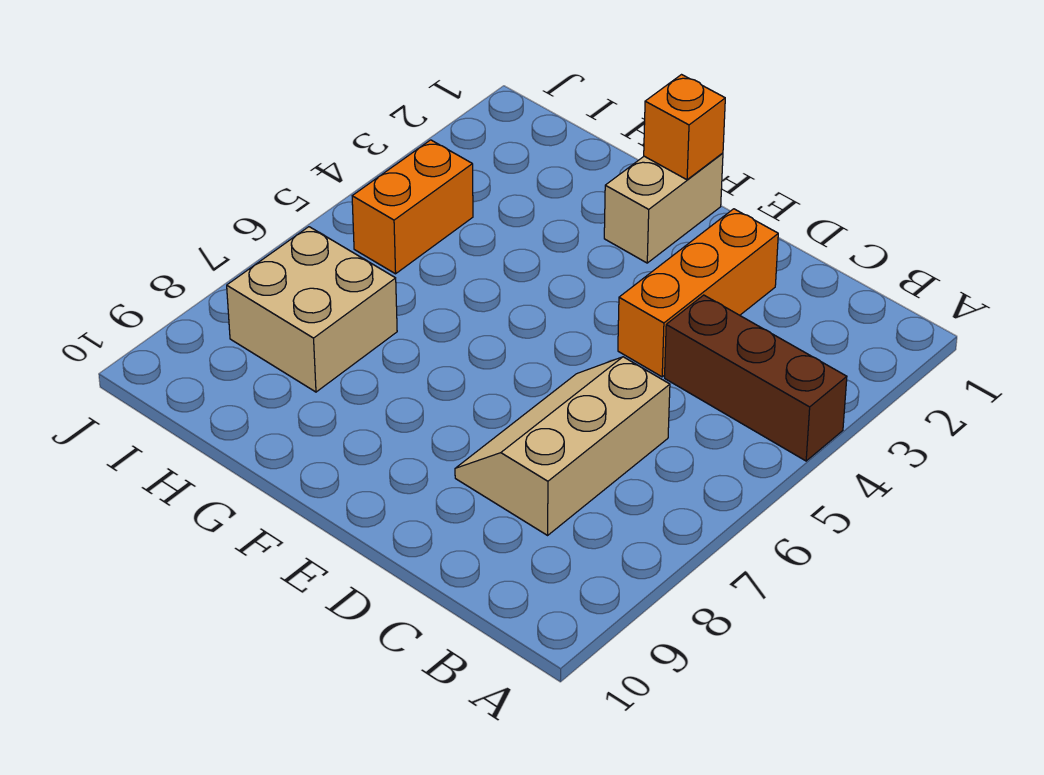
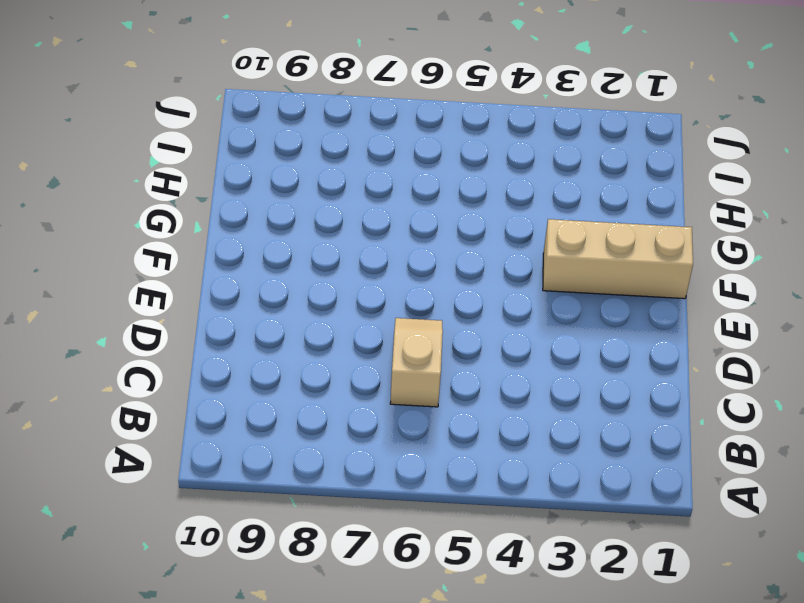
tan slope C6:D6 level 1 top C -> tan slope C6:D8 level 1 top C
tan brick F1:F3 level 1 -> tan brick F1:F2 level 1
none -> brown brick A4:C4 level 1
none -> orange brick D2:D4 level 1

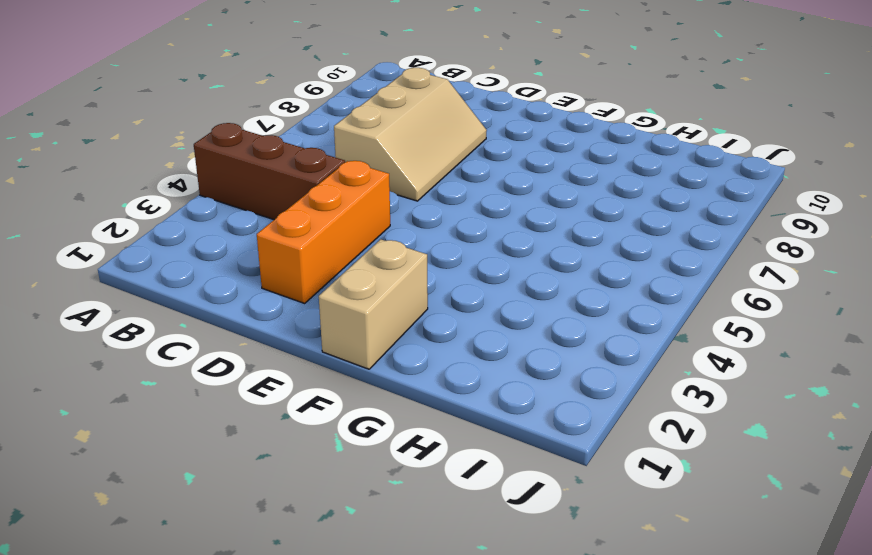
none -> tan brick H7:I8 level 1
none -> orange brick I4:I5 level 1

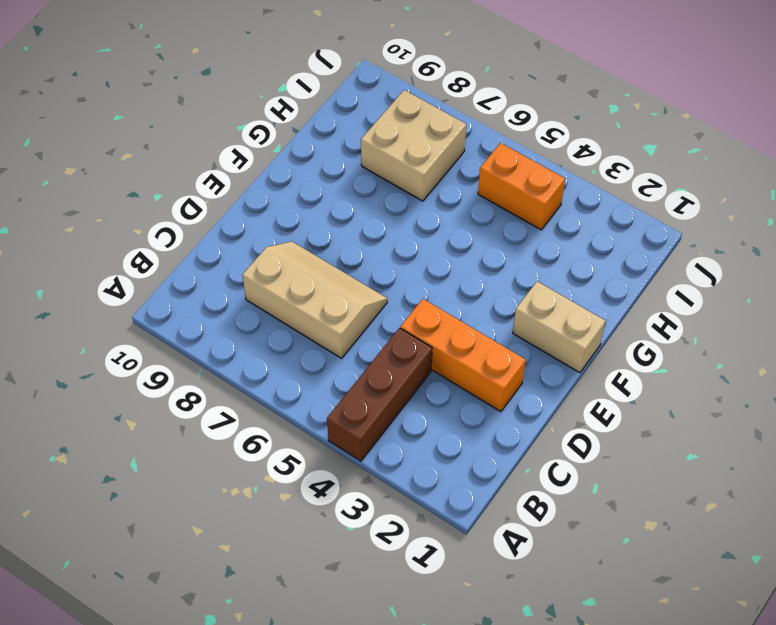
none -> orange brick F1 level 2

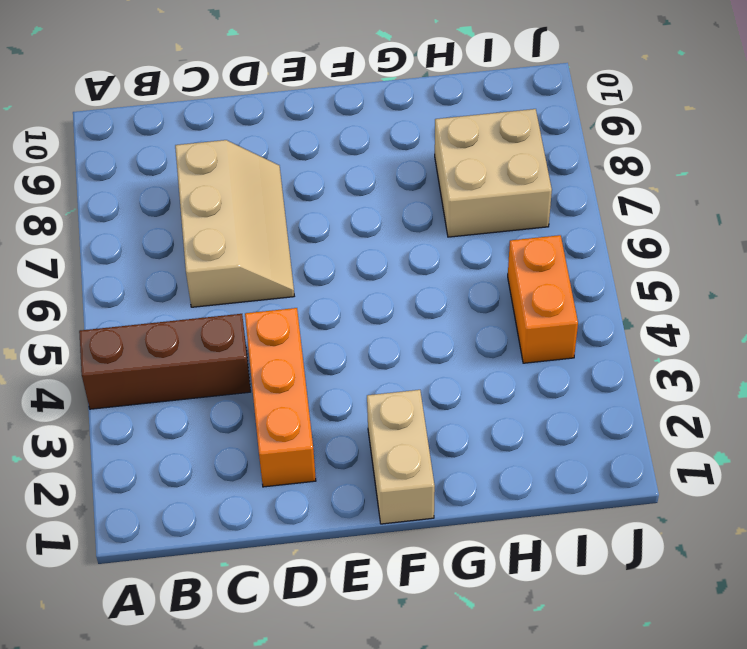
none -> orange brick F1 level 2

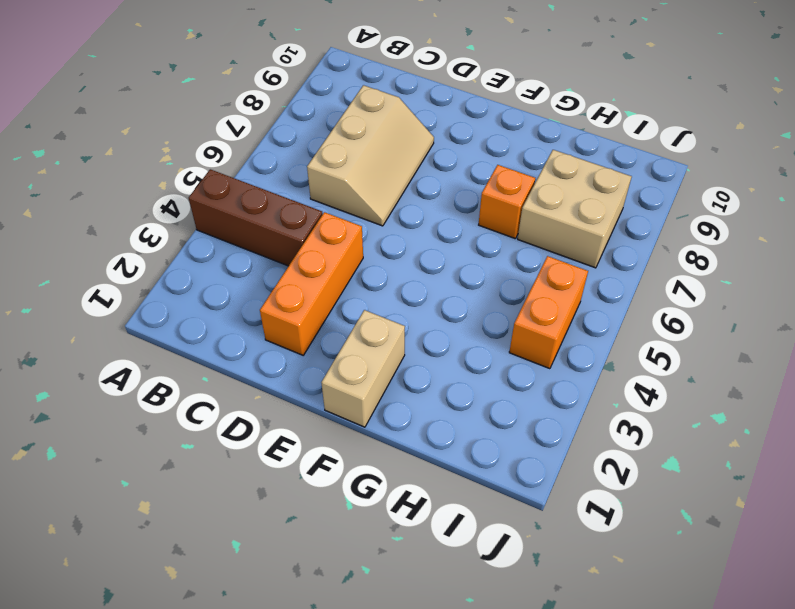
orange brick G7 level 1 -> orange brick F1 level 2

